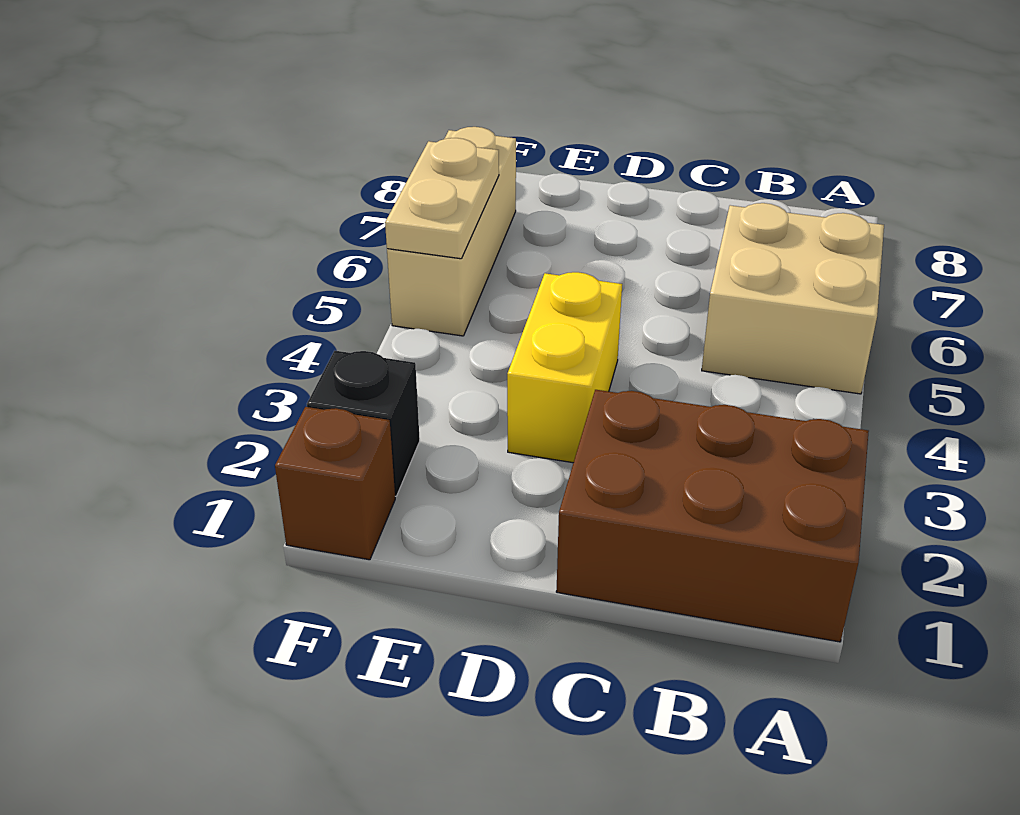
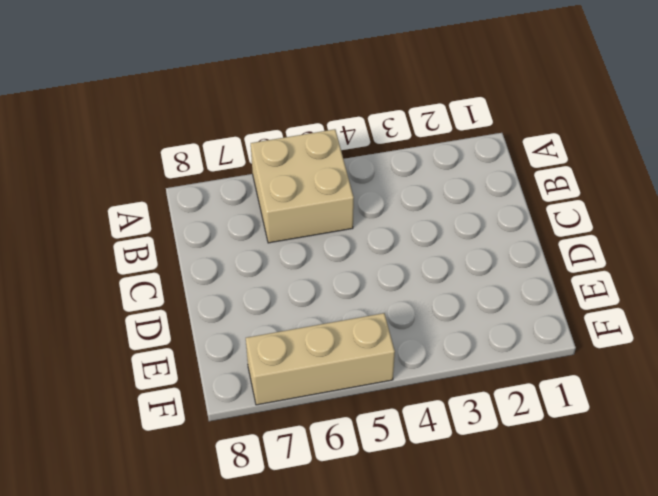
none -> brown brick A1:C2 level 1
none -> yellow brick D3:D4 level 1

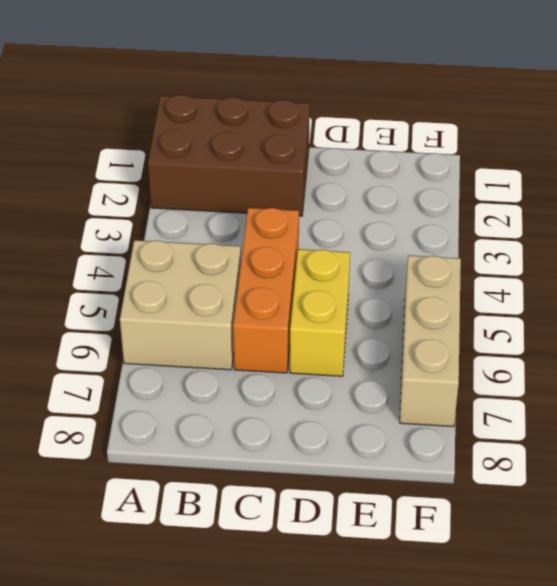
orange brick C4:C6 level 1 -> none
yellow brick D5:D6 level 1 -> yellow brick D3:D4 level 1
none -> brown brick F1 level 1
none -> black brick F2 level 1

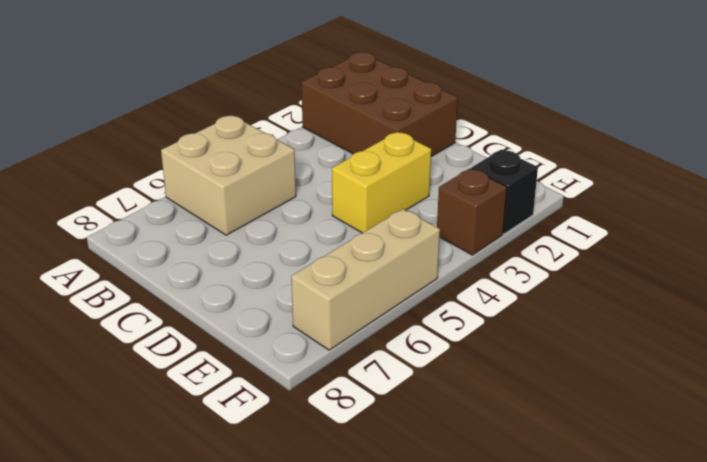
brown brick F3 level 1 -> brown brick F1 level 1
none -> tan plate F5:F6 level 2

